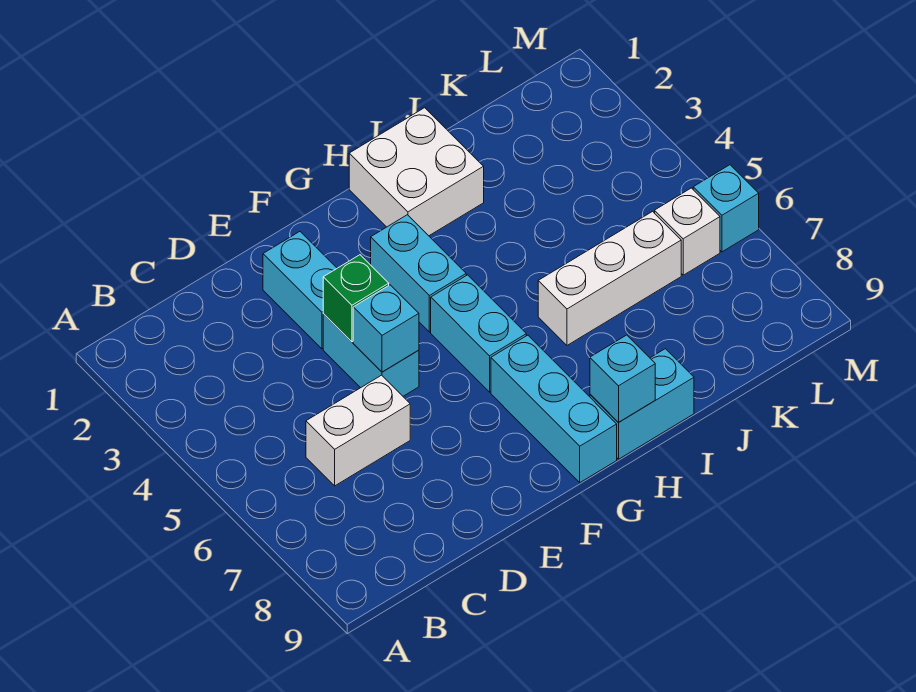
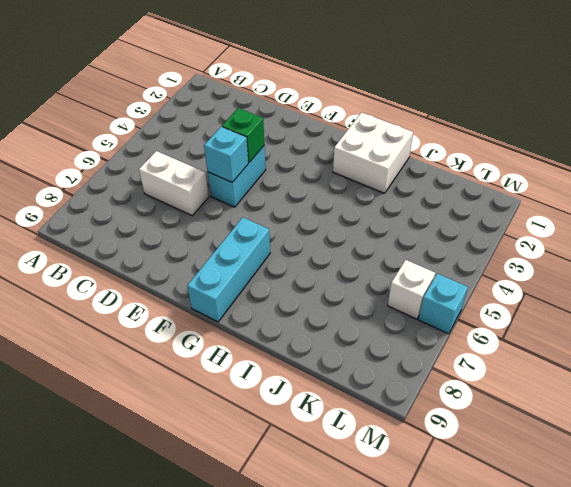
none -> cyan brick E2:E3 level 1
none -> cyan brick G3:G4 level 1
none -> cyan brick G5:G6 level 1

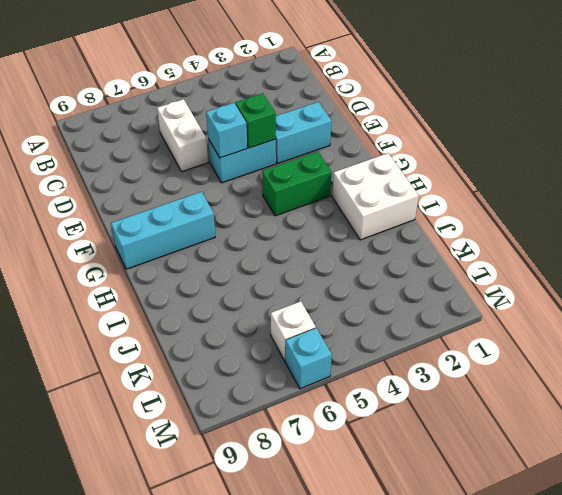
green brick G3:G4 level 1 -> cyan brick G3:G4 level 1
none -> cyan brick G5:G6 level 1
none -> cyan brick H9:I9 level 1
none -> white brick I6:K6 level 1

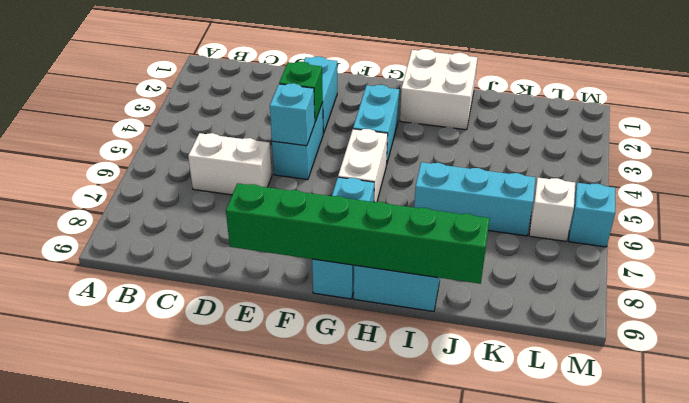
green brick E9:J9 level 2 -> cyan brick H9 level 2
white brick G5:G6 level 1 -> cyan brick G5:G6 level 1
cyan brick I6:K6 level 1 -> white brick I6:K6 level 1

